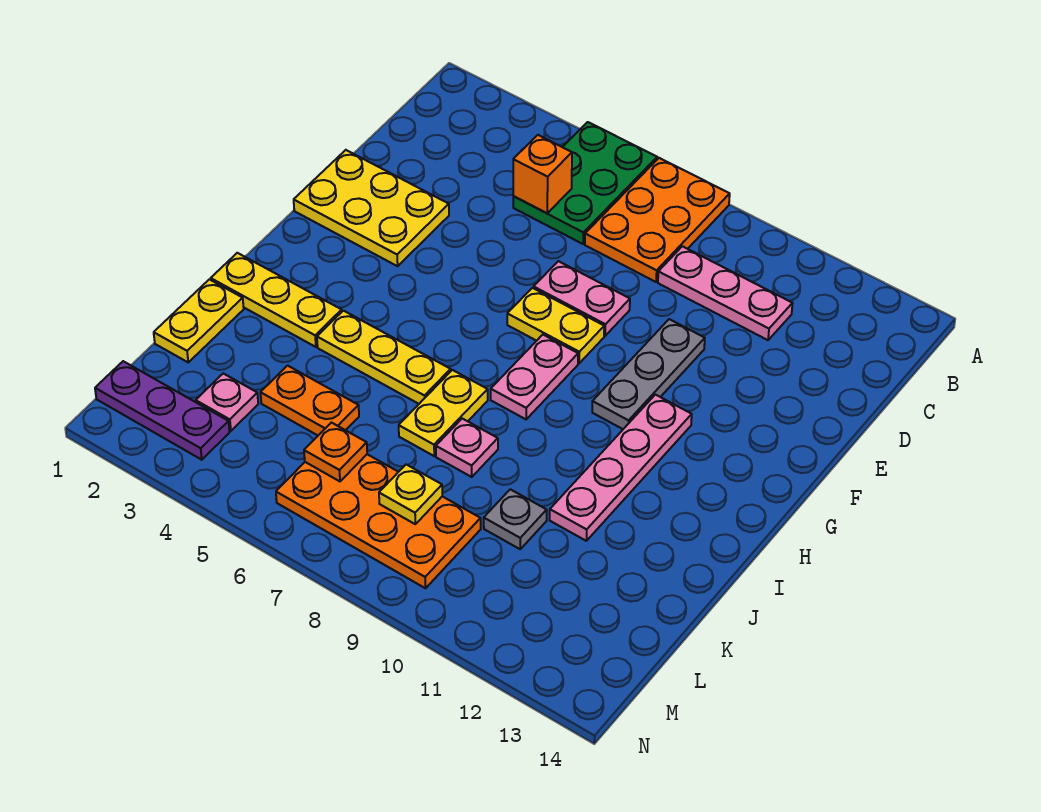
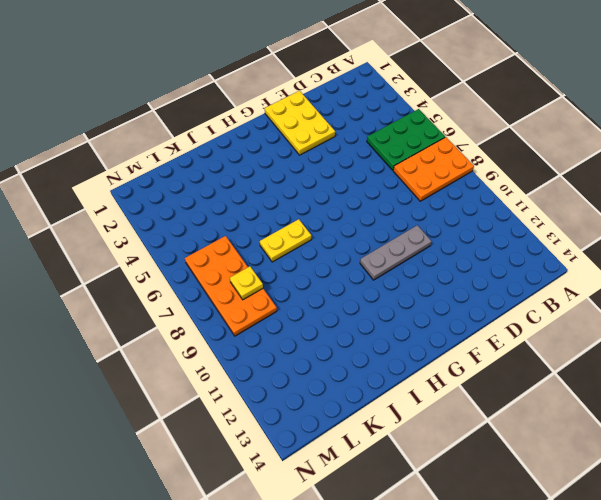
none -> pink plate C9:C11 level 1
none -> pink plate E7:E8 level 1
none -> yellow plate F7:F8 level 1

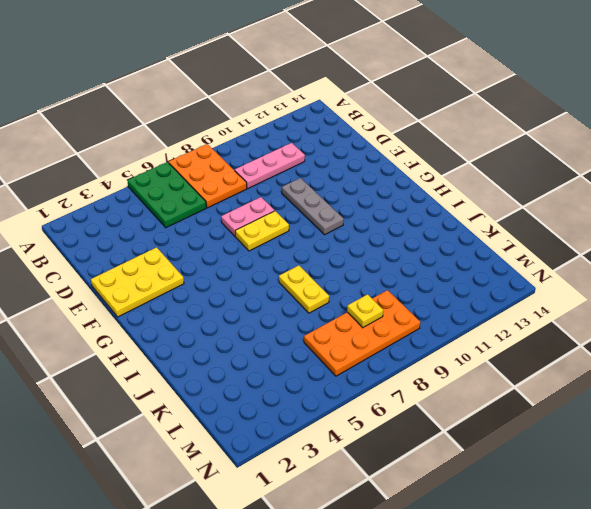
none -> pink plate G8:H8 level 1
none -> pink plate G11:J11 level 1
none -> yellow plate I1:I3 level 1

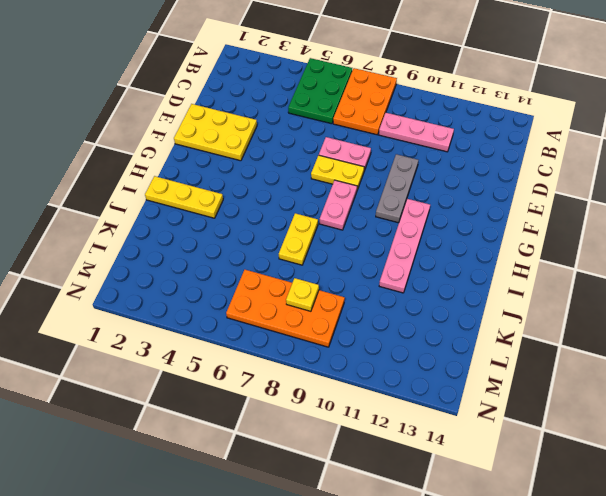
none -> yellow plate I4:I6 level 1
none -> yellow plate J1:K1 level 1
none -> pink plate J8 level 1

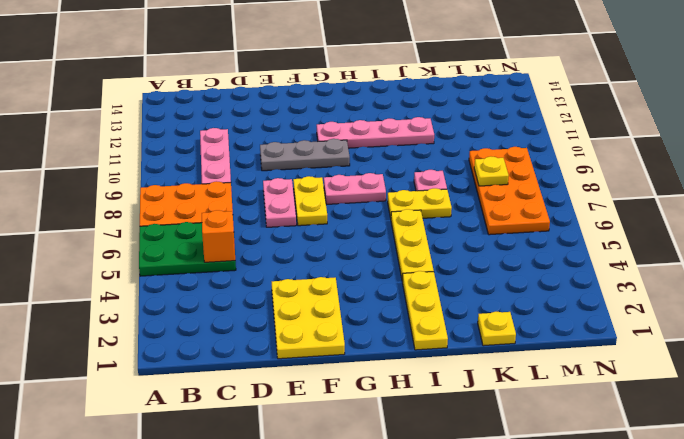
yellow plate K1 level 1 -> yellow plate J1:K1 level 1
none -> orange plate K4:K5 level 1
none -> grey plate K10 level 1
none -> pink plate L3 level 1

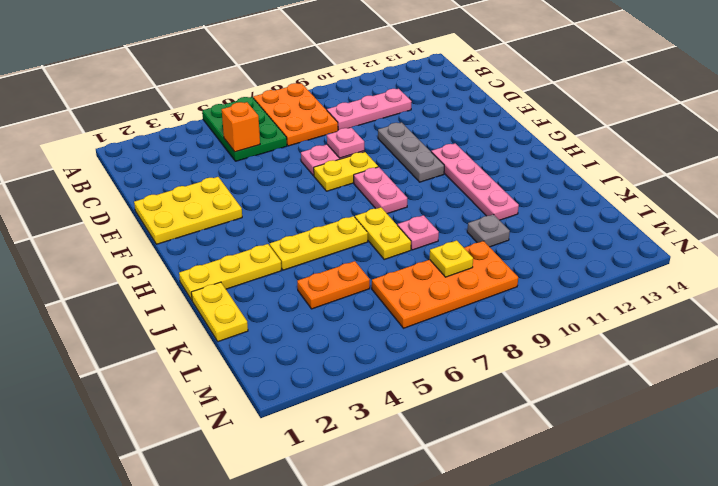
pink plate E8 level 2 -> pink plate L3 level 1
none -> purple plate M1:M3 level 1
none -> orange plate L6 level 2

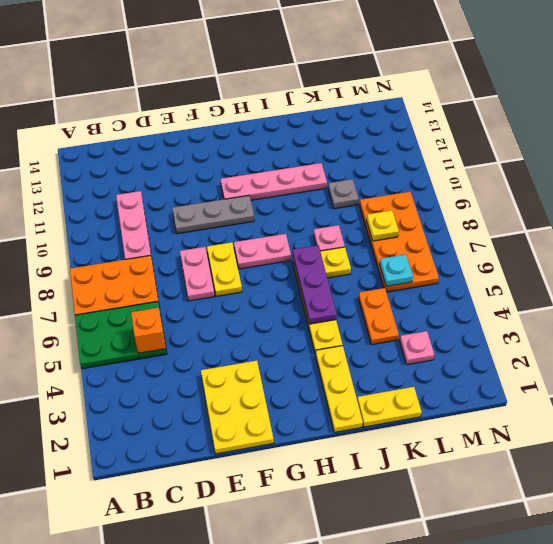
purple plate I5:I7 level 2 -> purple plate M1:M3 level 1
cyan plate L6 level 2 -> orange plate L6 level 2

